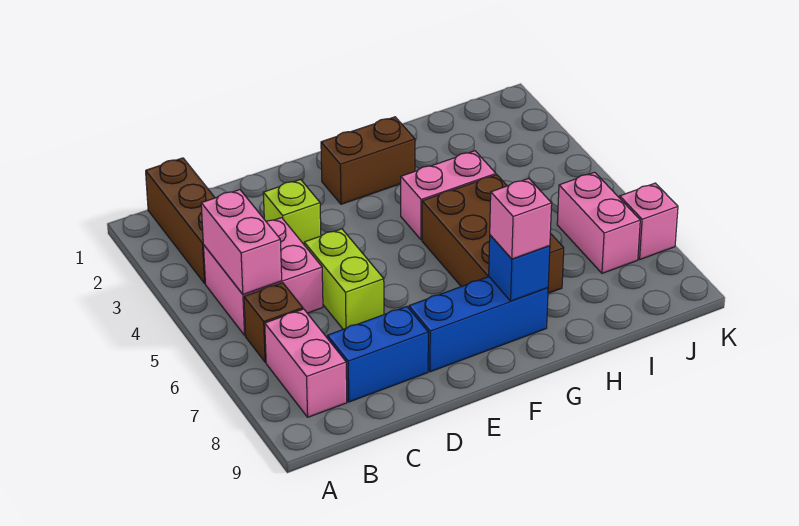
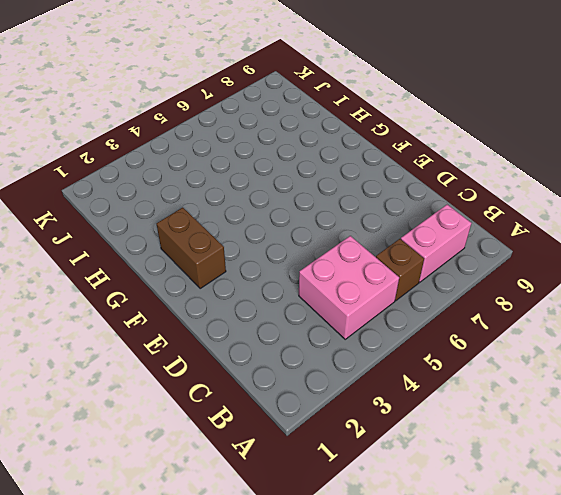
none -> brown brick B1:B3 level 1
none -> blue brick C8:D8 level 1
none -> lime brick D3 level 1

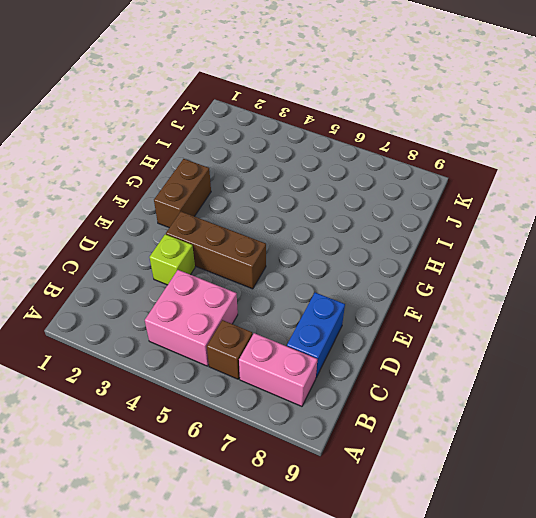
brown brick E3:E5 level 1 -> brown brick B1:B3 level 1
none -> lime brick D5:D6 level 1
none -> blue brick E8:G8 level 1
none -> pink brick G4:H4 level 1

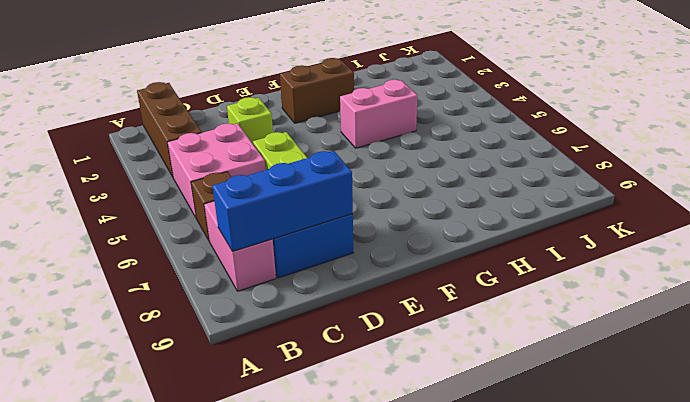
blue brick B8:D8 level 2 -> blue brick E8:G8 level 1
none -> brown brick G5:H7 level 1
none -> pink brick J6:J7 level 1
none -> pink brick K7 level 1

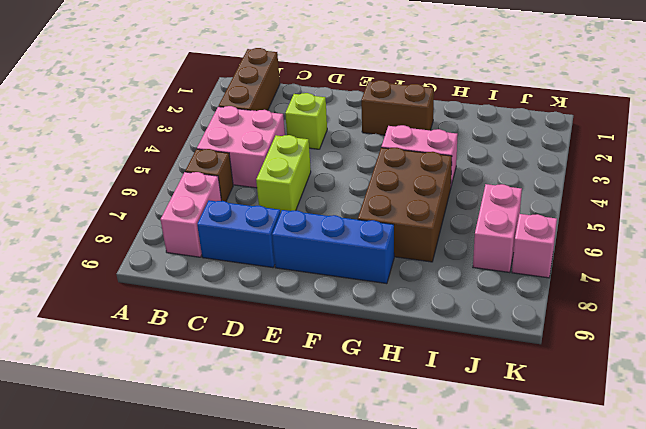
none -> pink brick B4:B5 level 2
none -> blue brick G8 level 2
none -> pink brick G8 level 3

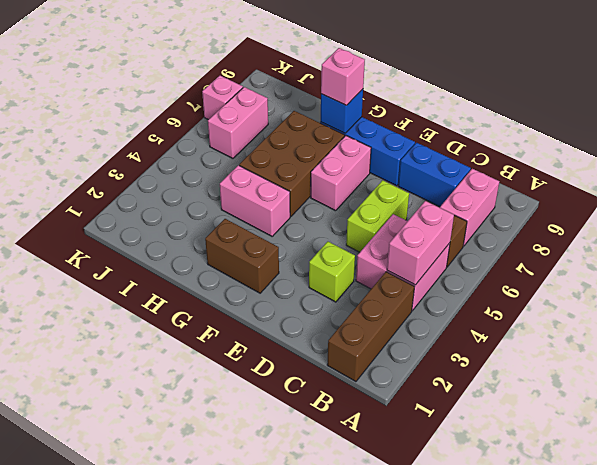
pink brick F6:F7 level 1 -> none

